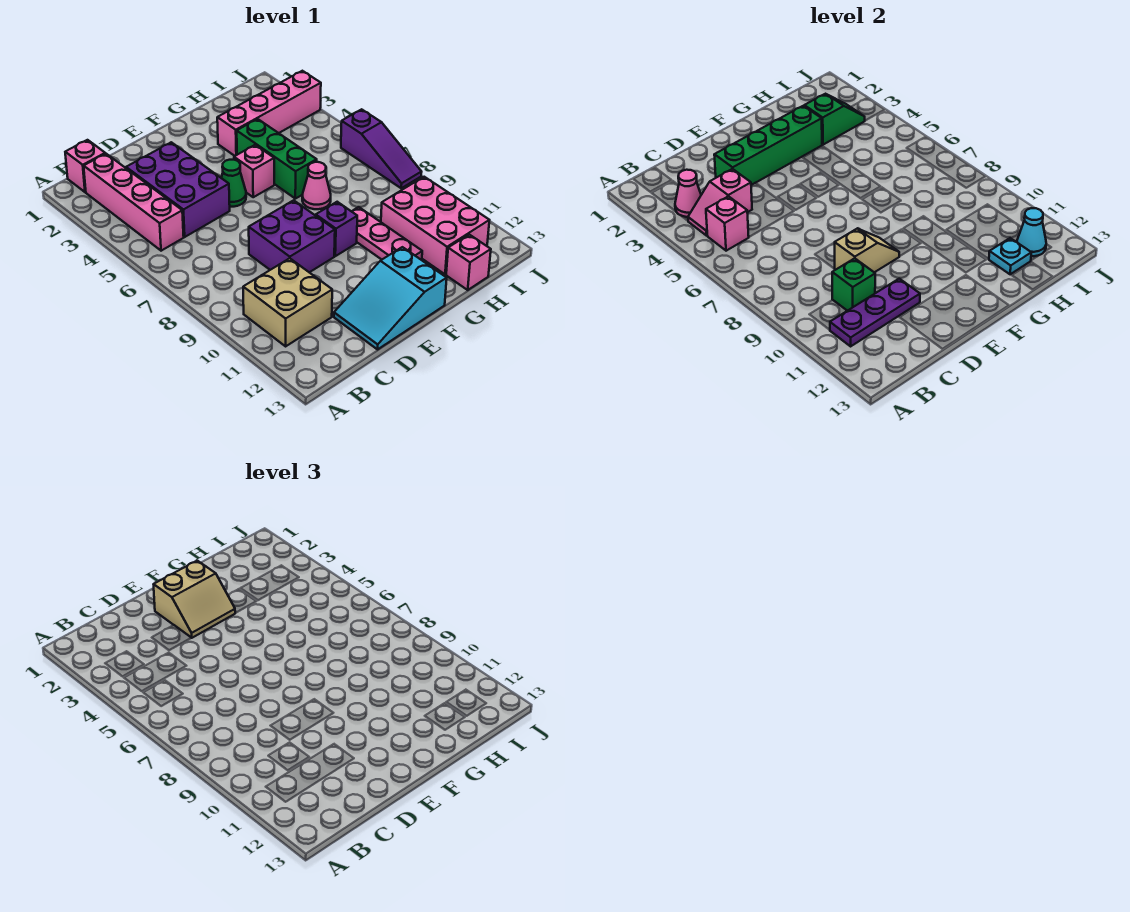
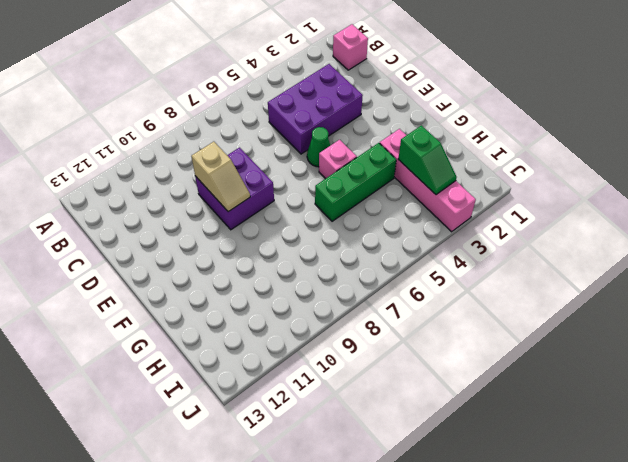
none -> pink brick B2:B5 level 1
none -> tan brick B10:C11 level 1
none -> cyan slope D12:F13 level 1 top F

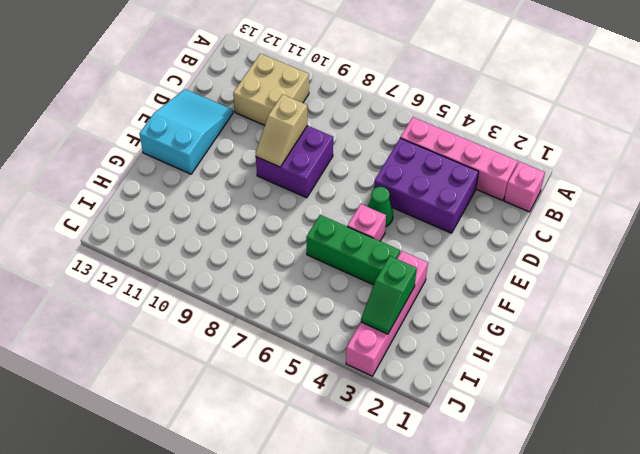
none -> purple brick F9 level 1
none -> pink cone G7 level 1
none -> pink plate G9:G11 level 1

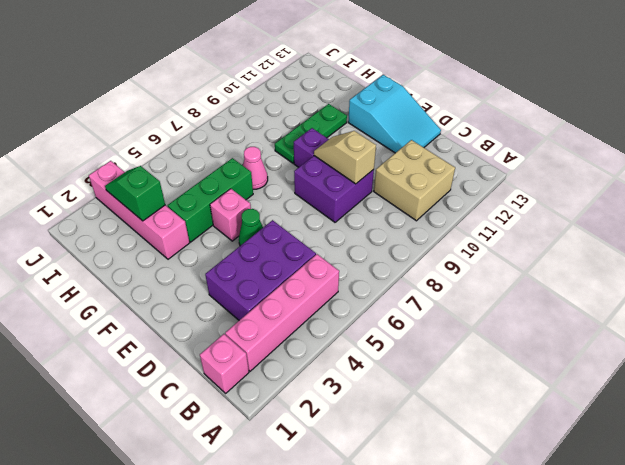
green plate G9:G11 level 1 -> pink plate G9:G11 level 1
none -> pink brick H10:I12 level 1
none -> pink brick H13 level 1
none -> purple slope J6:J8 level 1 top 6

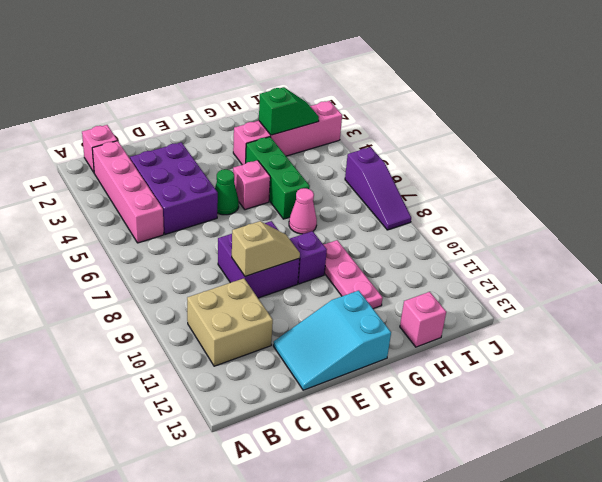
none -> pink brick H10:I12 level 1
none -> pink cone B3 level 2
none -> pink slope B4:C4 level 2 top C

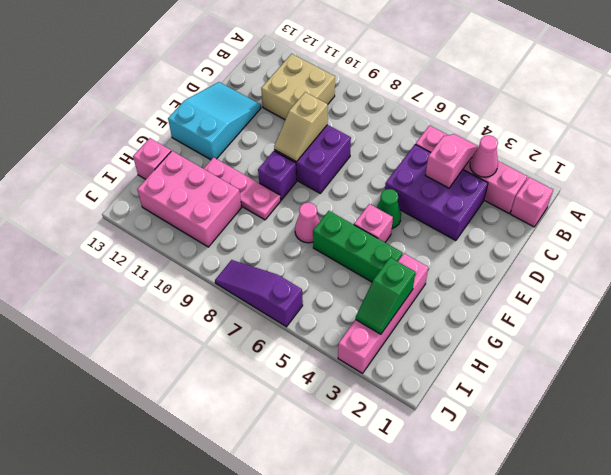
none -> pink brick B5 level 2
none -> purple plate B11:D11 level 2
none -> green brick C10 level 2

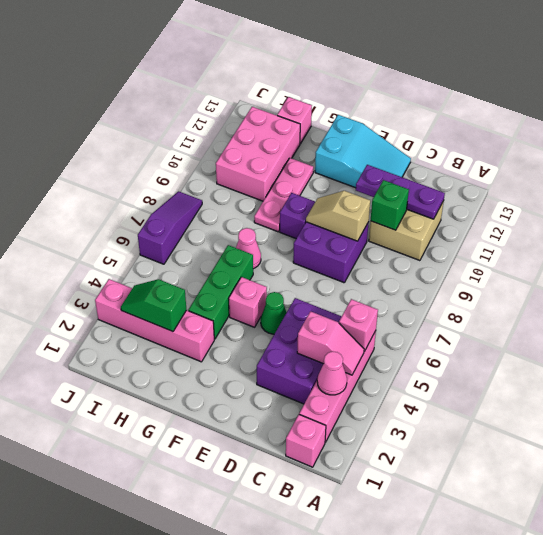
none -> green brick D3:G3 level 2
none -> cyan plate H12 level 2
none -> cyan cone I12 level 2

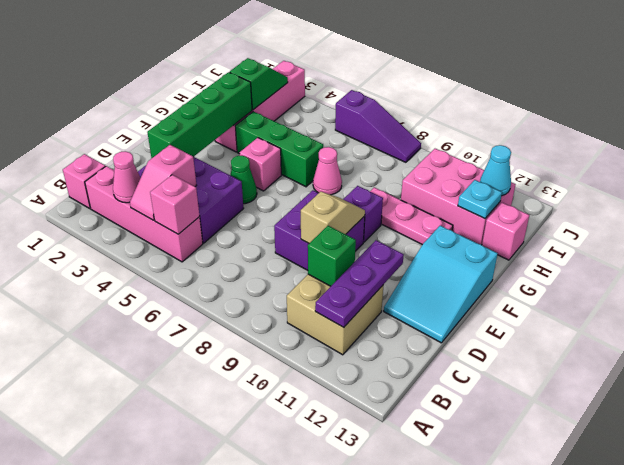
none -> tan slope E2:F3 level 3 top 2

